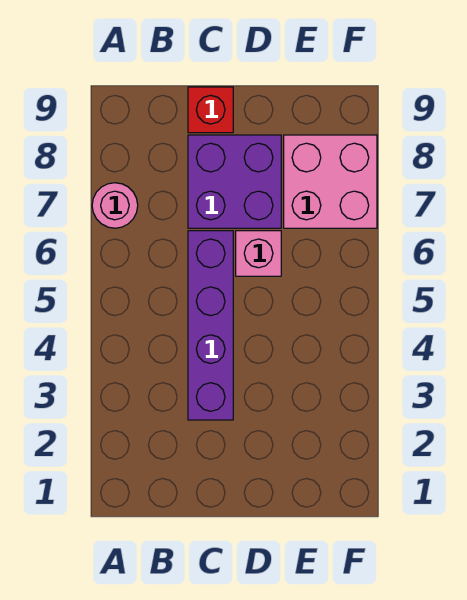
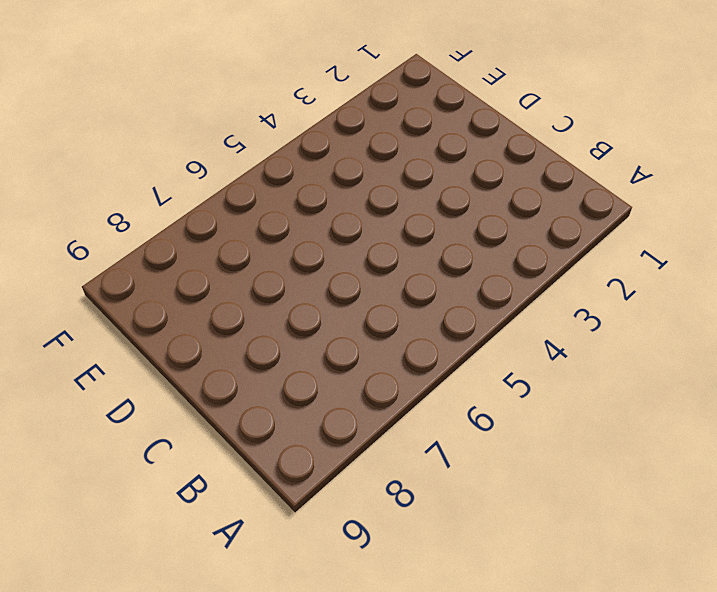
none -> pink round brick A7 level 1
none -> purple brick C3:C6 level 1

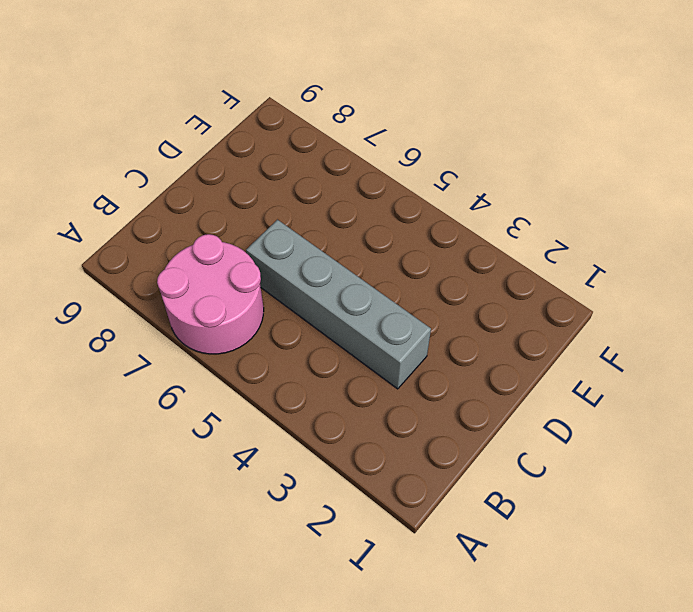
pink round brick A6:B7 level 1 -> pink round brick A7 level 1
grey brick C3:C6 level 1 -> purple brick C3:C6 level 1
none -> purple brick C7:D8 level 1
none -> red brick C9 level 1

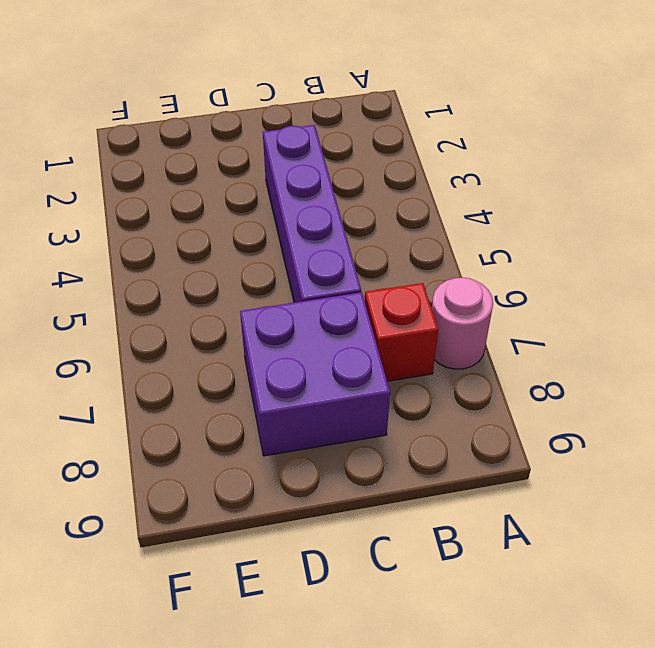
red brick B7 level 1 -> red brick C9 level 1
none -> pink brick D6 level 1
none -> pink brick E7:F8 level 1

